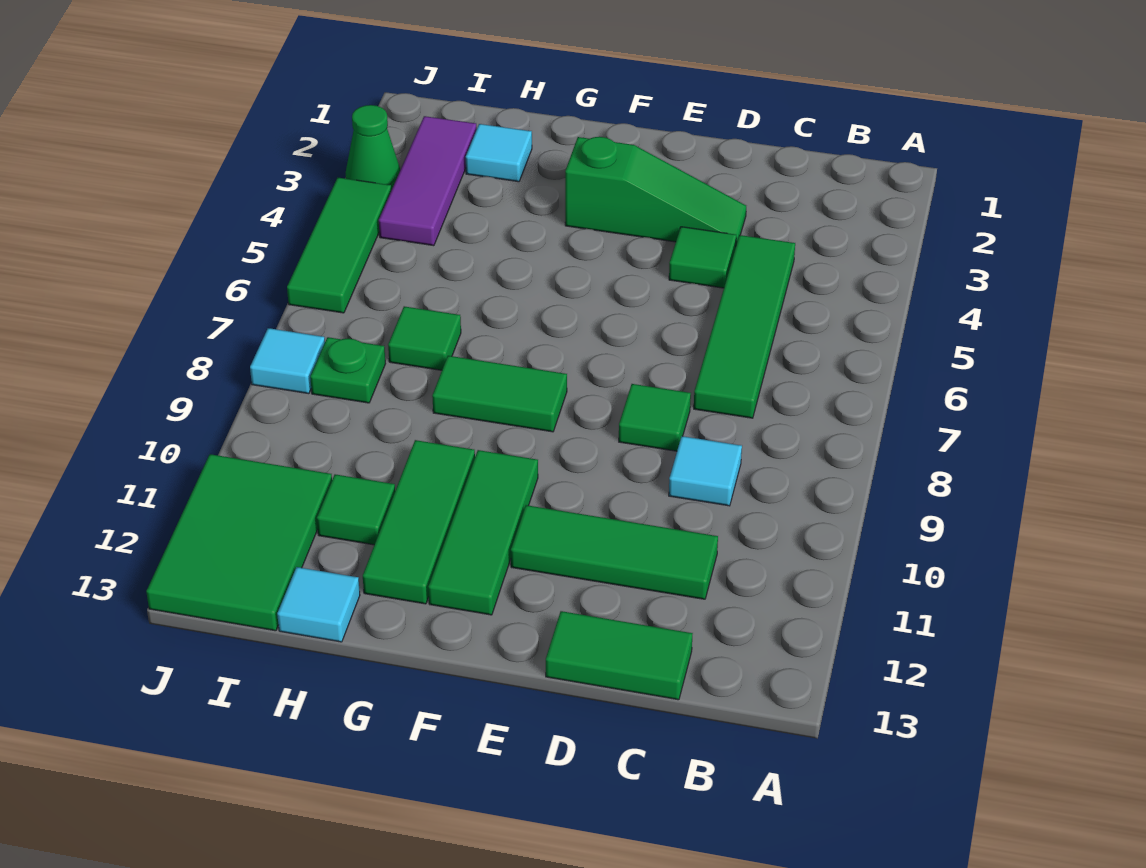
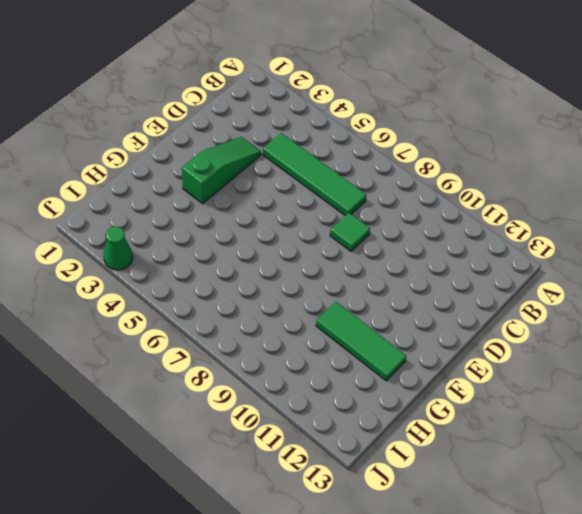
none -> cyan tile C9 level 1
none -> green tile C11:E11 level 1
none -> green tile C13:D13 level 1

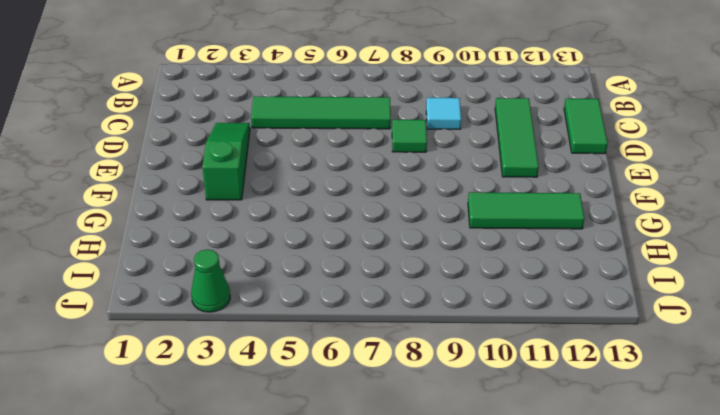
none -> green tile D4 level 1
none -> green tile F8:G8 level 1
none -> green tile F10:F12 level 1

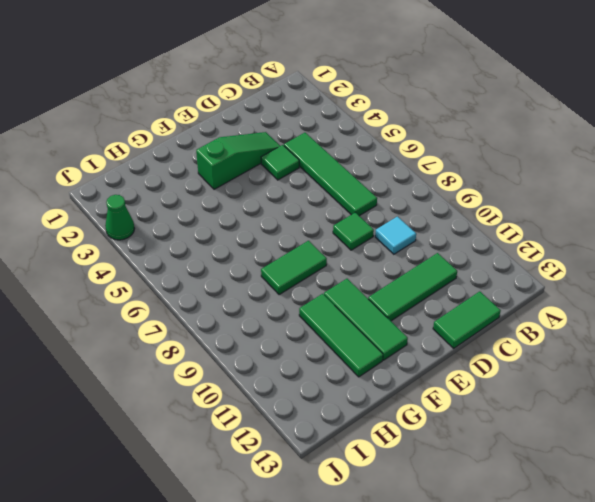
none -> cyan tile H2 level 1
none -> green tile H7 level 1
none -> green tile H11 level 1

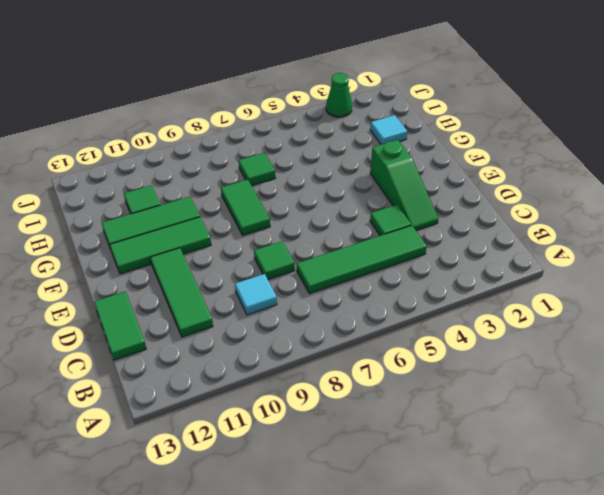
none -> cyan tile H13 level 1
none -> purple tile I2:I4 level 1
none -> green plate I8 level 1

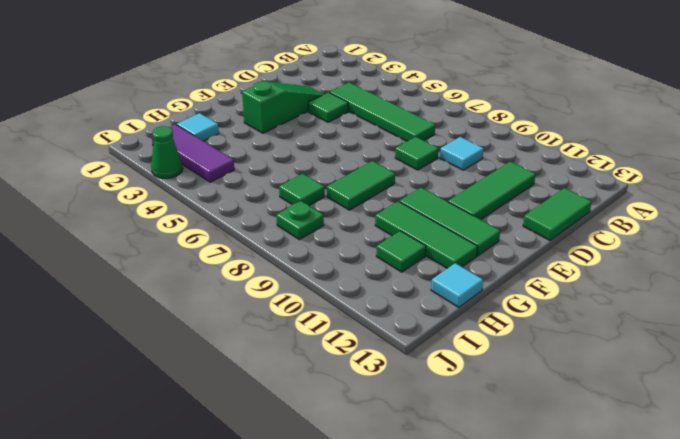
none -> green tile I11:J13 level 1
none -> green tile J4:J6 level 1
none -> cyan tile J8 level 1

